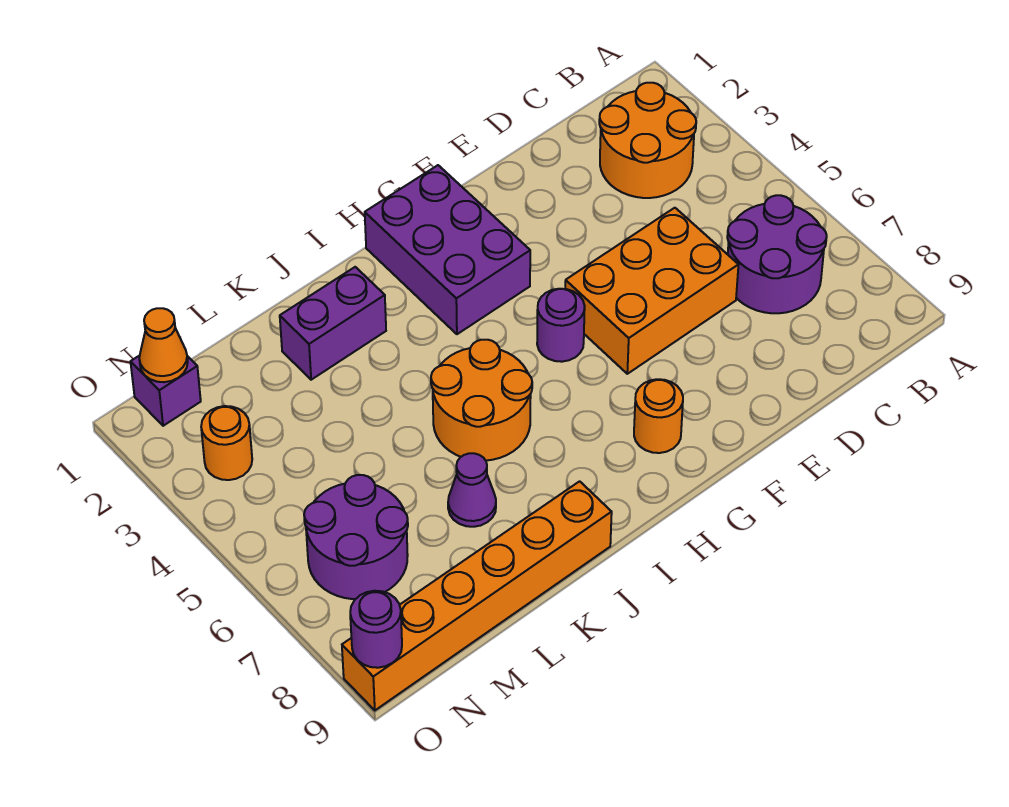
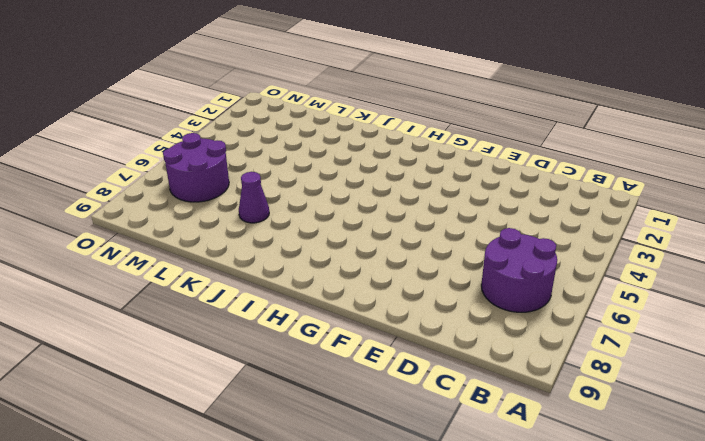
none -> orange round brick B2:C3 level 1
none -> orange brick D5:F6 level 1
none -> purple brick G1:H3 level 1

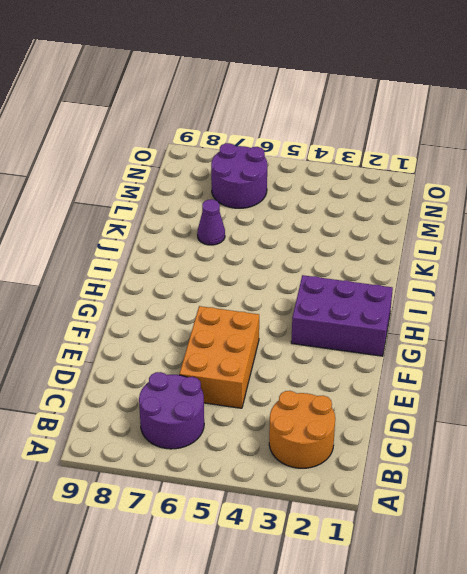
none -> purple round brick G5 level 1
none -> orange round brick G8 level 1
none -> orange round brick I5:J6 level 1

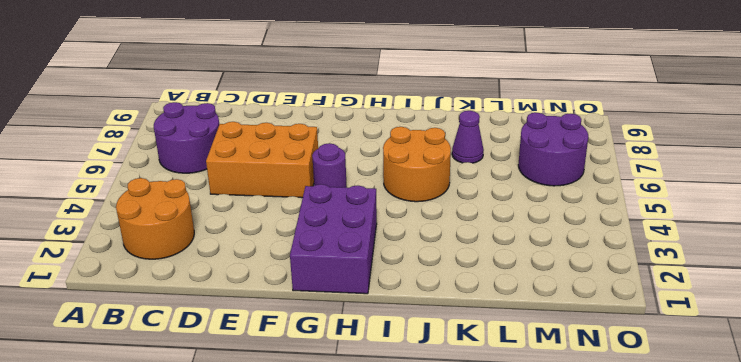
none -> orange round brick G8 level 1
none -> purple brick J2:K2 level 1
none -> orange brick J9:O9 level 1

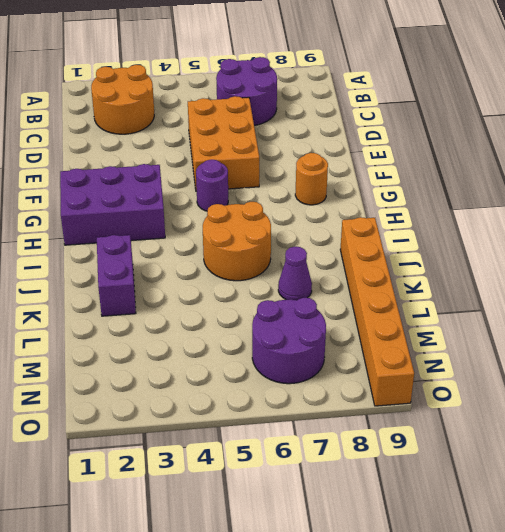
none -> purple brick N1 level 1
none -> orange round brick N3 level 1
none -> orange cone N1 level 2

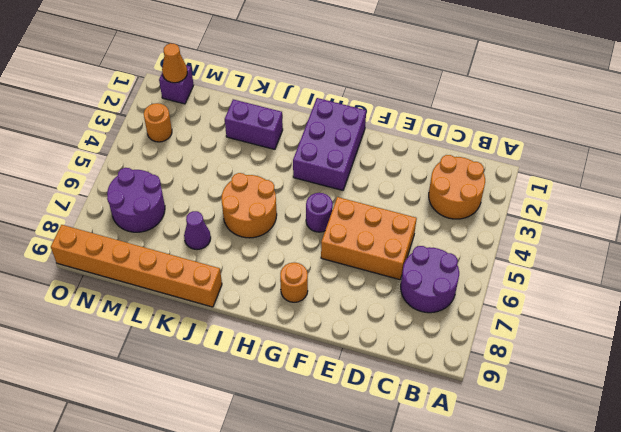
none -> purple round brick O9 level 2

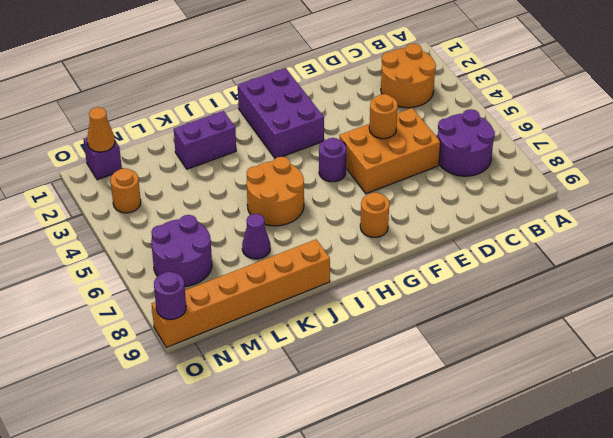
orange round brick E5 level 2 -> none

